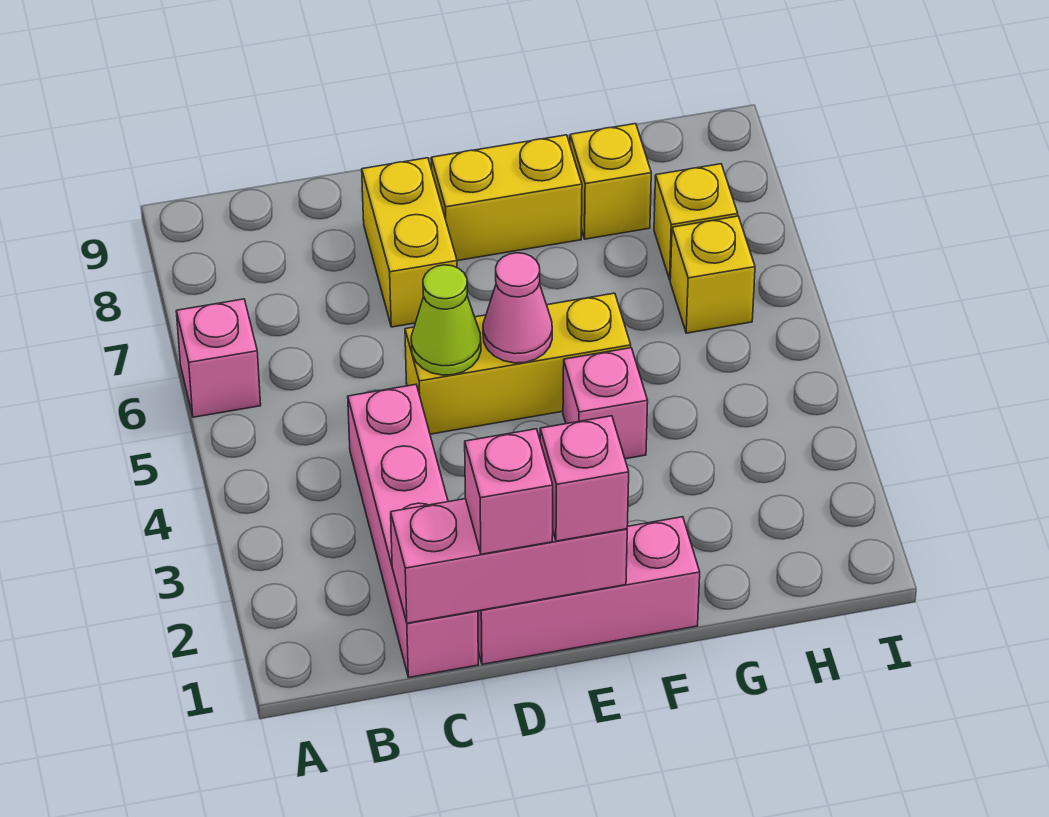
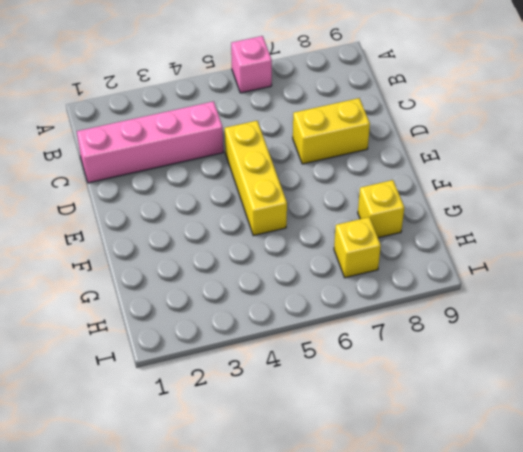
none -> pink brick D1:F1 level 1
none -> yellow brick E8:F8 level 1
none -> pink brick F4 level 1

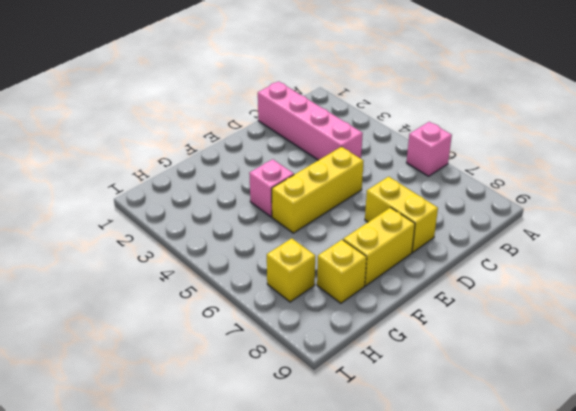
none -> pink brick D1:F1 level 1
none -> yellow brick H6 level 1
none -> pink brick C1:E1 level 2

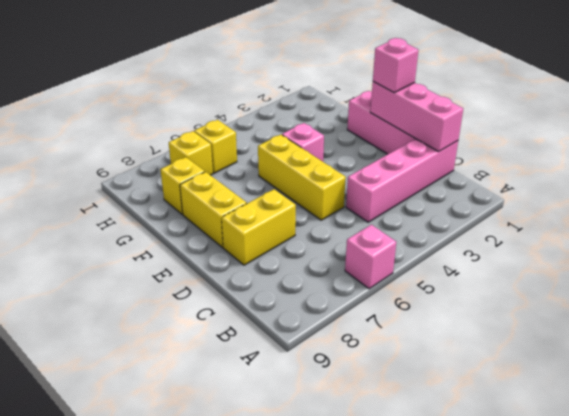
none -> lime cone D5 level 2
none -> pink cone E5 level 2
none -> pink brick D1 level 3

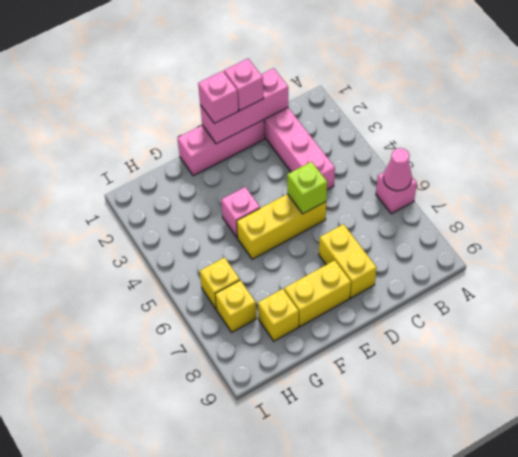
pink cone A6 level 2 -> pink cone E5 level 2
lime brick D5 level 2 -> lime cone D5 level 2

